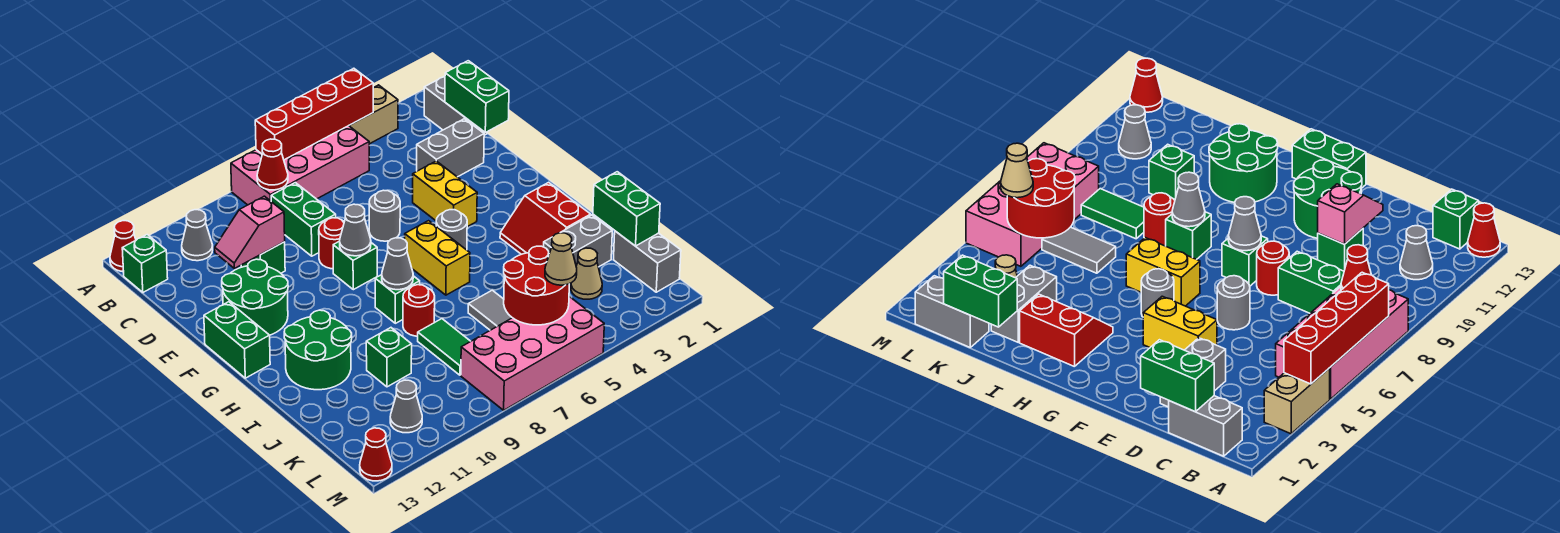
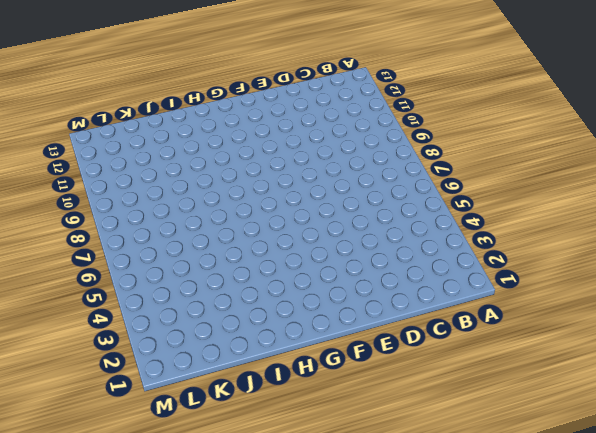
none -> tan brick A3:A4 level 1
none -> pink brick A5:B8 level 1
none -> red cone A13 level 1
none -> grey brick B1:C1 level 1

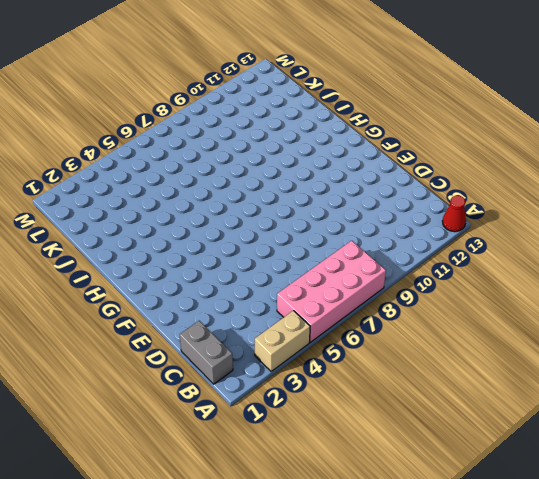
none -> grey cone B11 level 1
none -> green brick B13 level 1
none -> green brick C8:D8 level 1
none -> grey brick D2:D3 level 1

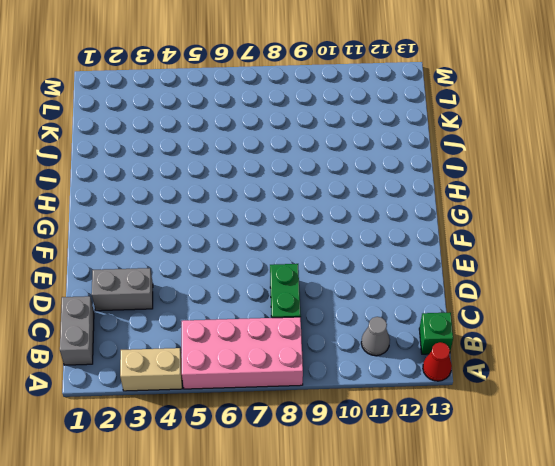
none -> green brick D10 level 1
none -> yellow brick E4:F4 level 1
none -> grey round brick E6 level 1
none -> red round brick E8 level 1

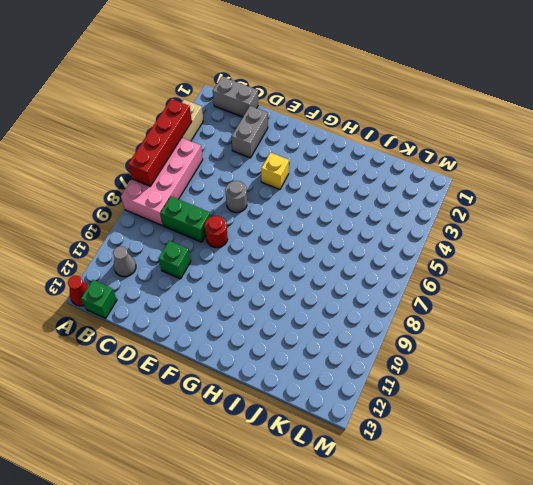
yellow brick F4 level 1 -> yellow brick E4:F4 level 1
none -> green round brick E11:F12 level 1
none -> green brick F8 level 1
none -> green brick F13:G13 level 1
none -> grey round brick G5 level 1

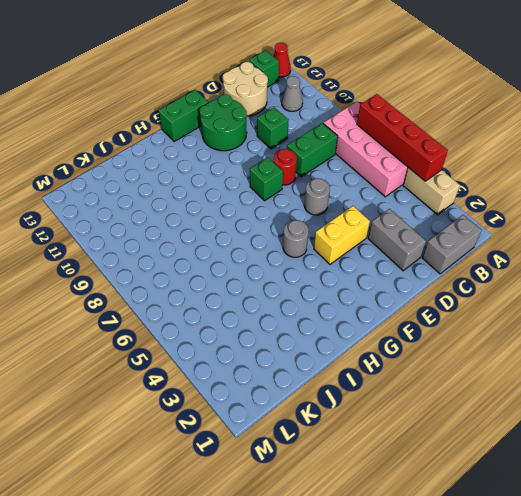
tan round brick C12:D13 level 1 -> none
none -> yellow brick G6:H6 level 1
none -> red slope H2:I3 level 1 top 2
none -> green brick H8 level 1
none -> green round brick H11:I12 level 1

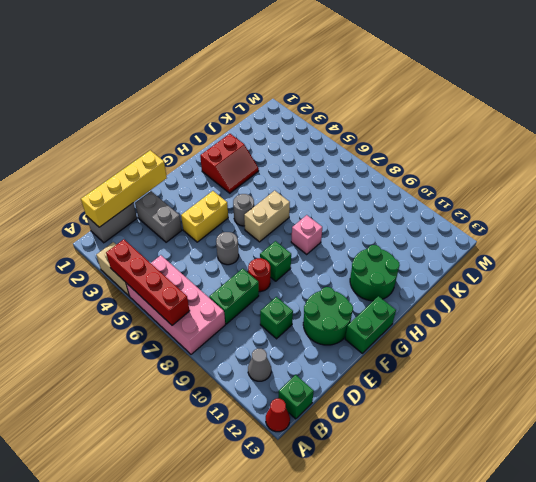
yellow brick B1:E1 level 2 -> green brick C1:D1 level 2
tan brick G6:H6 level 1 -> yellow brick G6:H6 level 1
pink brick H8 level 1 -> green brick H8 level 1
none -> red round brick I8 level 1
none -> grey brick J2:J3 level 1
none -> grey tile J6:K6 level 1
none -> green tile J8:K8 level 1

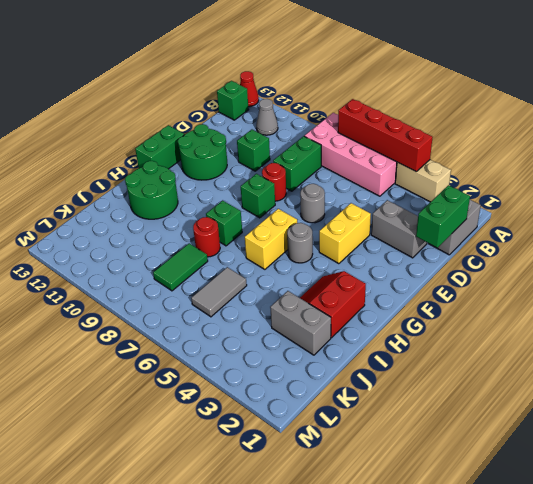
none -> green brick J10 level 1
none -> grey brick K1:L1 level 1
none -> tan cone K3 level 1
none -> pink brick L5:M8 level 1

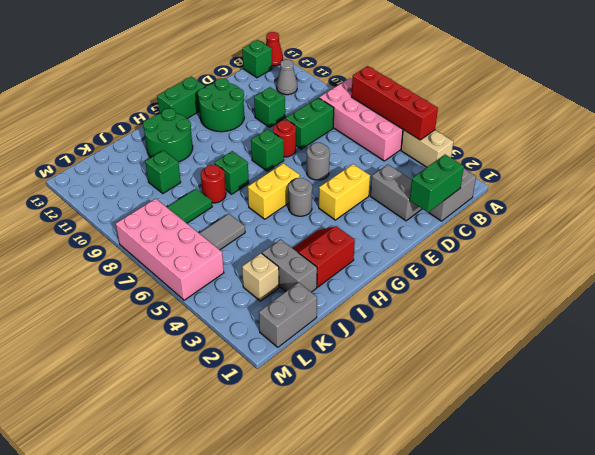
tan brick K3 level 1 -> tan cone K3 level 1
none -> grey cone L11 level 1
none -> red cone M13 level 1
none -> red cone B8 level 2
none -> pink slope D10:D11 level 2 top 10

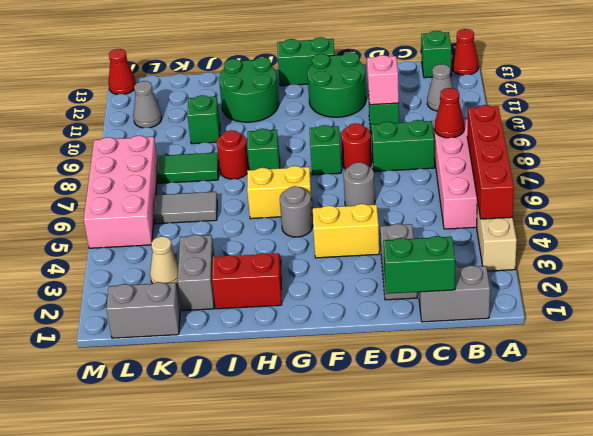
none -> grey cone F8 level 2
none -> grey cone H8 level 2
none -> green brick J1:K1 level 2
none -> red round brick K5:L6 level 2

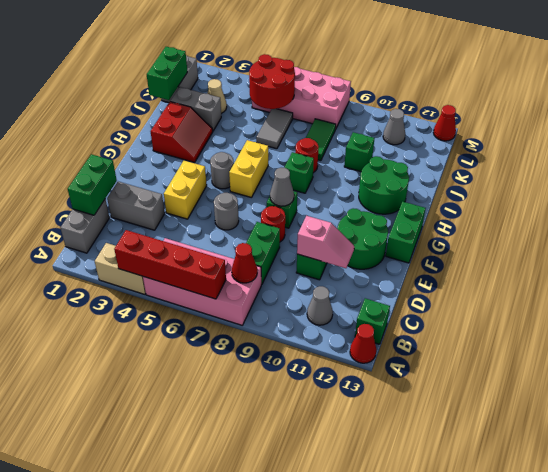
none -> grey cone H8 level 2
none -> tan cone L5 level 3

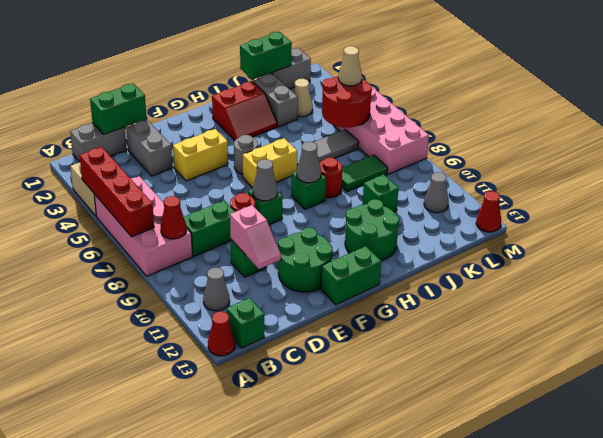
none -> grey round brick E6 level 1

